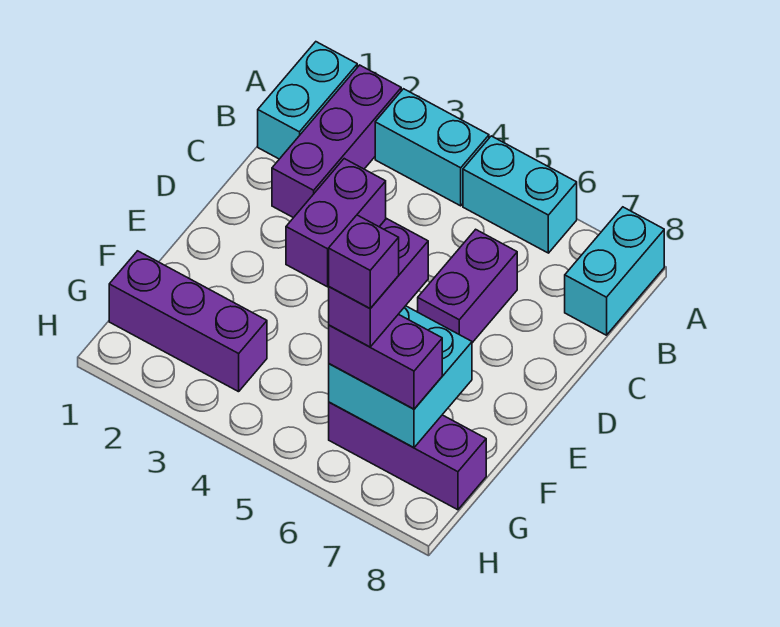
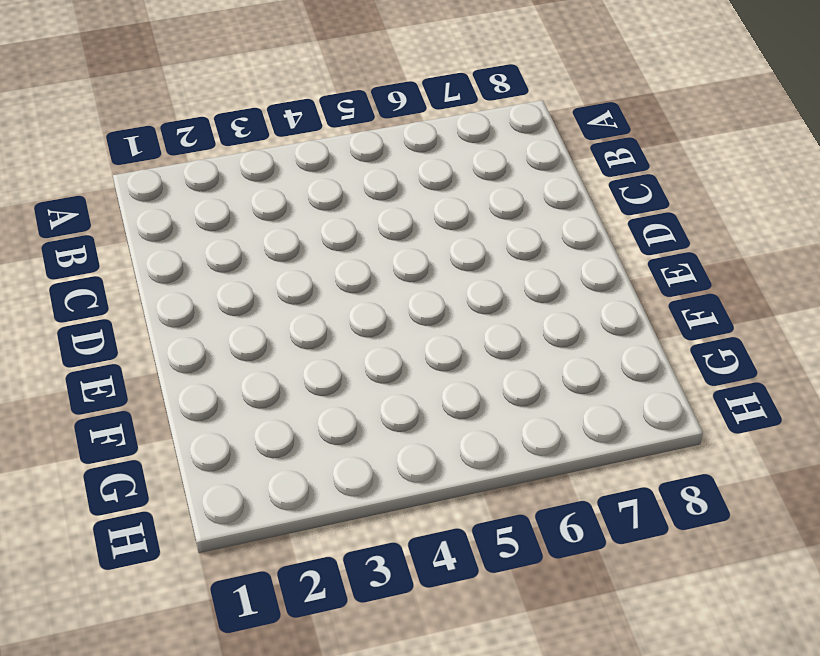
none -> cyan brick A1:B1 level 1
none -> purple brick A2:C2 level 1
none -> cyan brick A3:A4 level 1

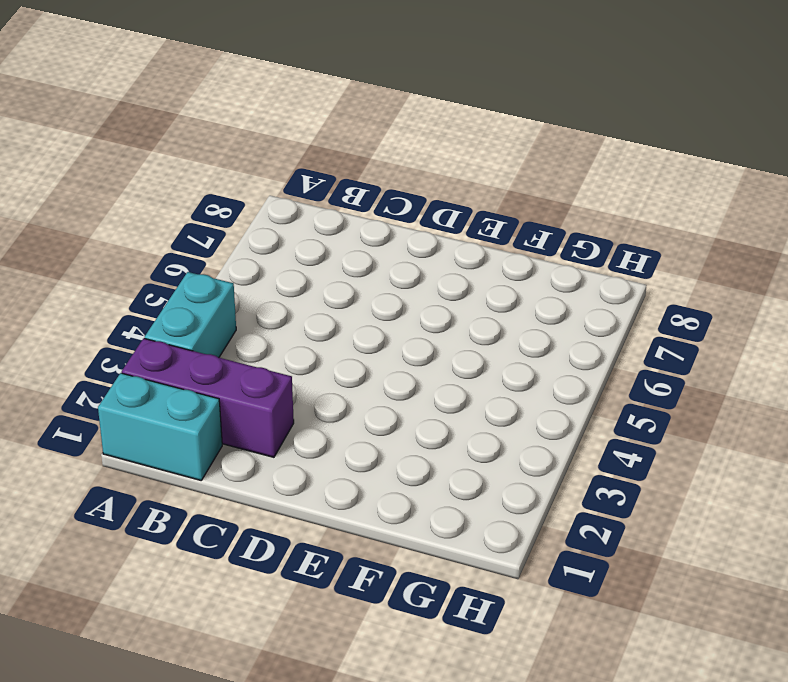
none -> cyan brick A5:A6 level 1
none -> cyan brick A8:B8 level 1
none -> purple brick C3:D3 level 1

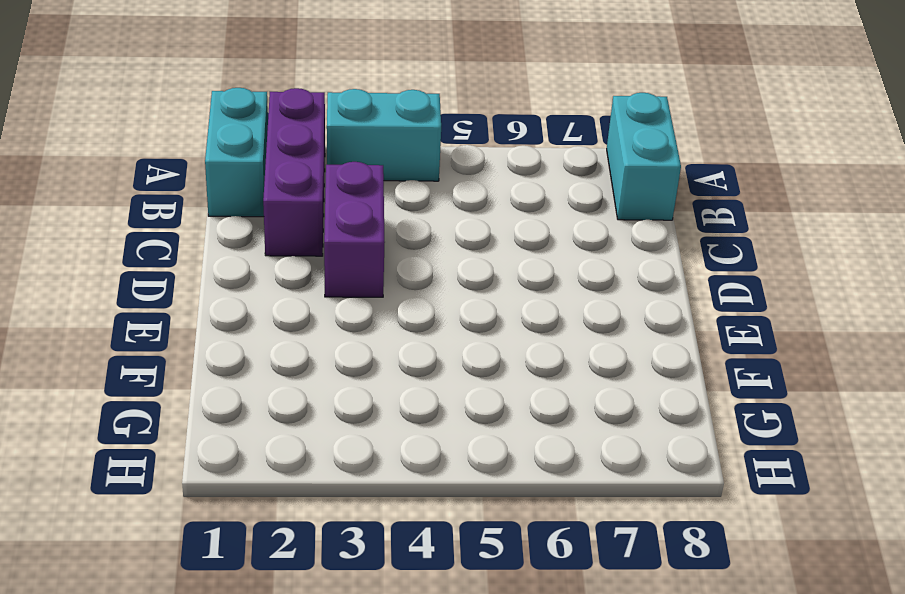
none -> cyan brick A5:A6 level 1
none -> purple brick C6:D6 level 1
none -> purple brick G1:G3 level 1

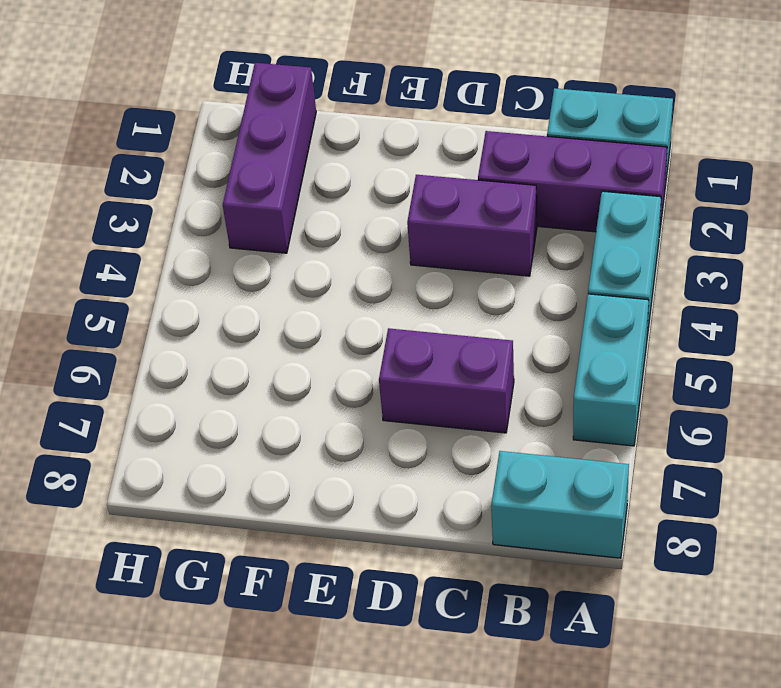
none -> purple brick G6:G8 level 1
none -> cyan brick F6:G7 level 2
none -> purple brick G6:G7 level 3

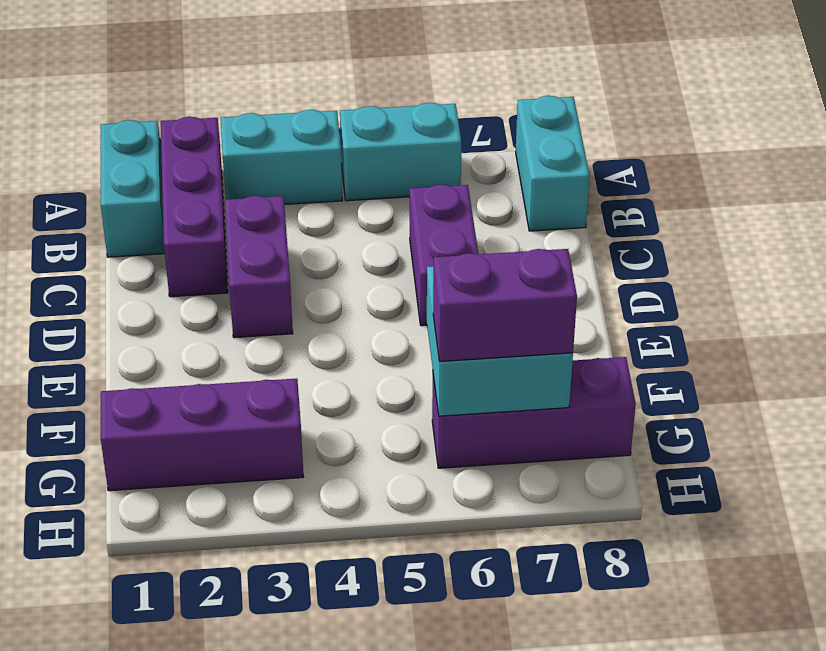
none -> purple brick F6:G6 level 4
none -> purple brick G6 level 5

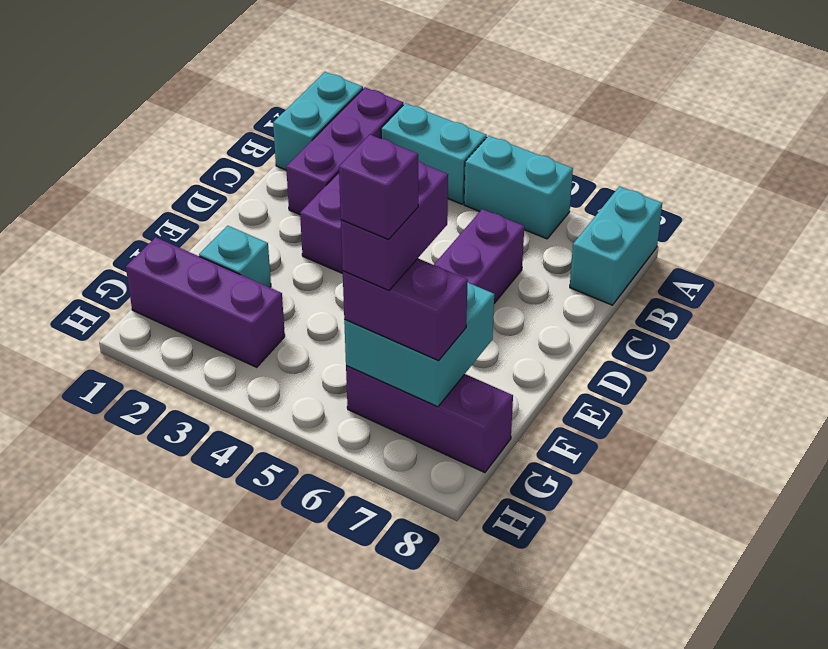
cyan brick F2 level 1 -> none

